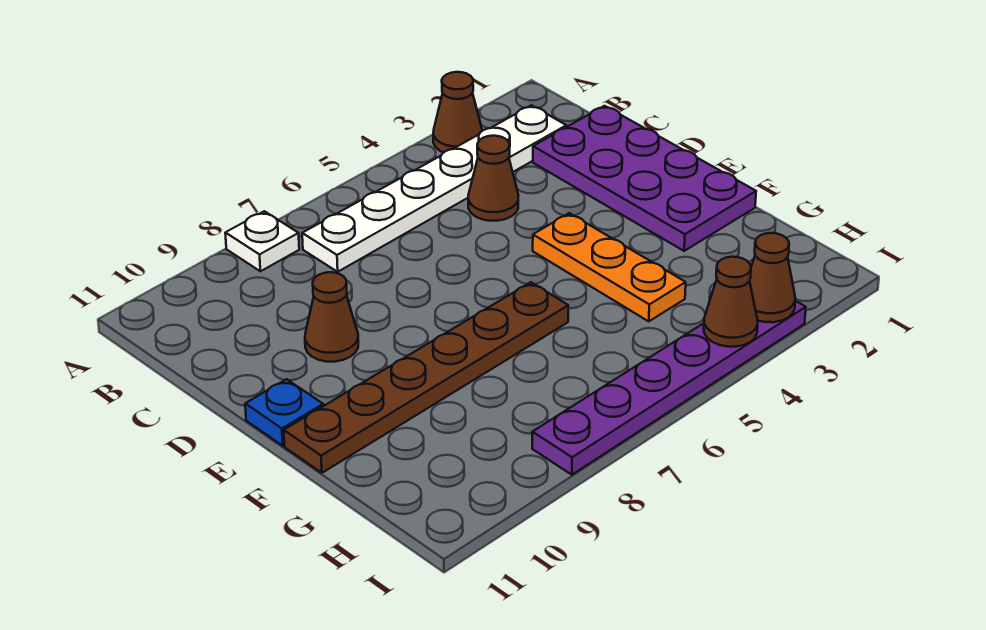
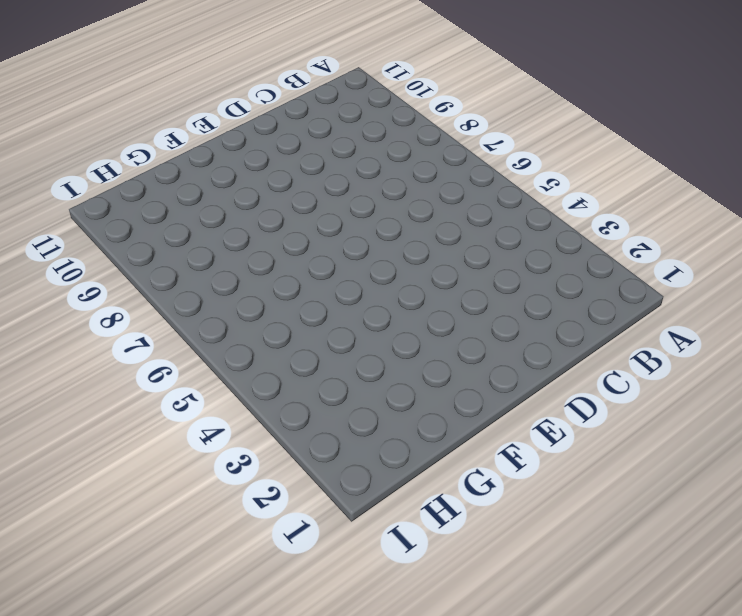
none -> brown cone A3 level 1
none -> white plate A8 level 1
none -> white plate B2:B7 level 1

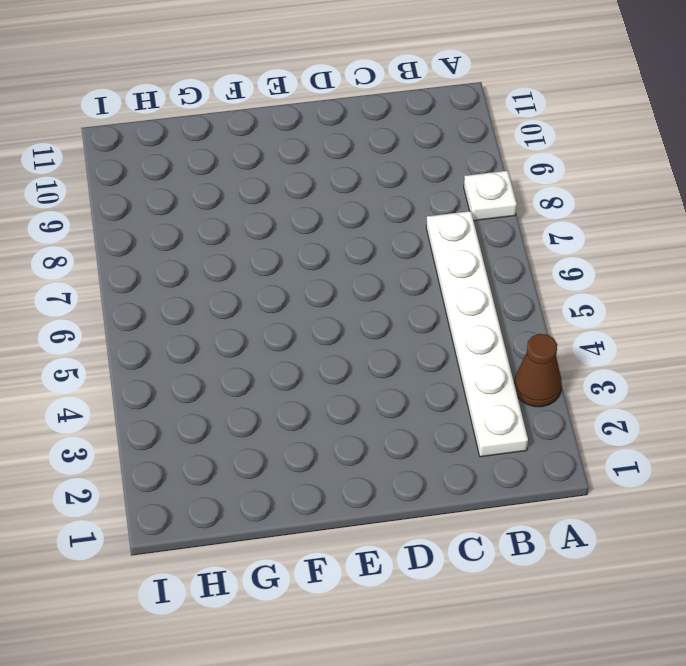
none -> purple plate C1:F2 level 1
none -> brown cone C4 level 1
none -> brown cone D9 level 1

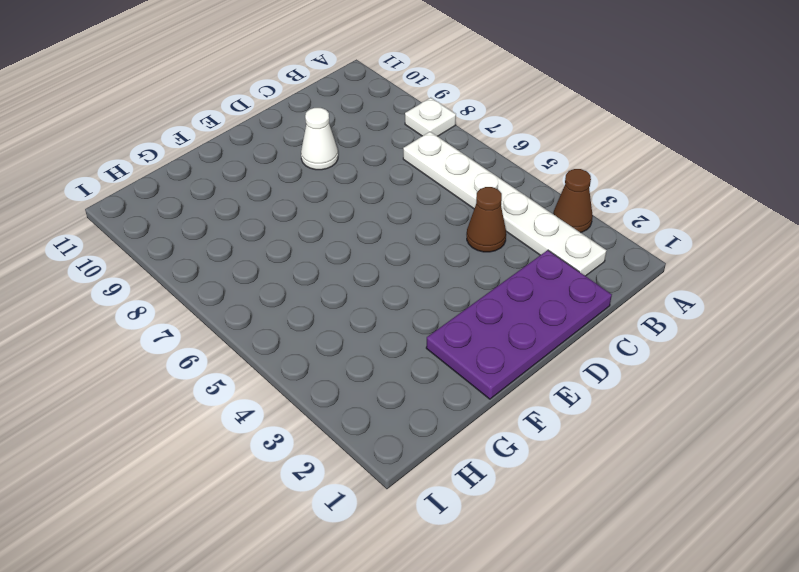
white cone D9 level 1 -> brown cone D9 level 1
none -> orange plate E4:G4 level 1
none -> blue plate E11 level 1
none -> brown plate F6:F11 level 1

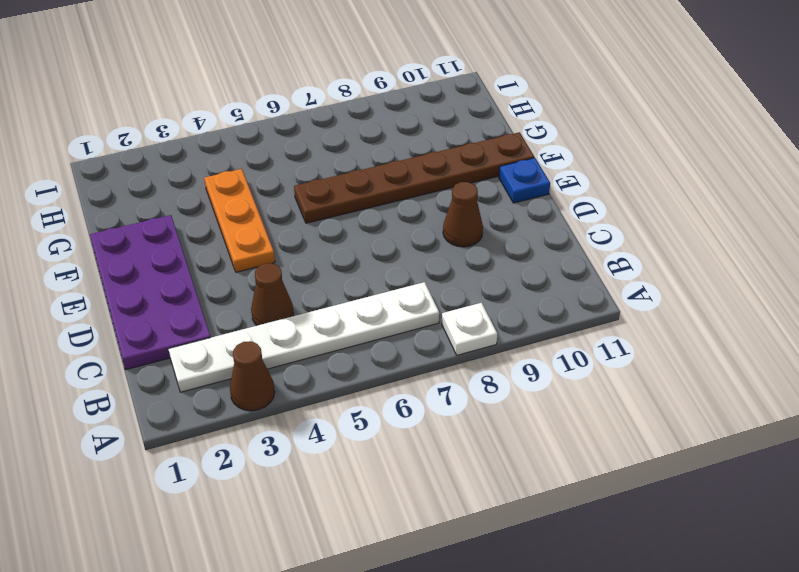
none -> purple plate I3:I8 level 1
none -> brown cone I3 level 2
none -> brown cone I4 level 2

